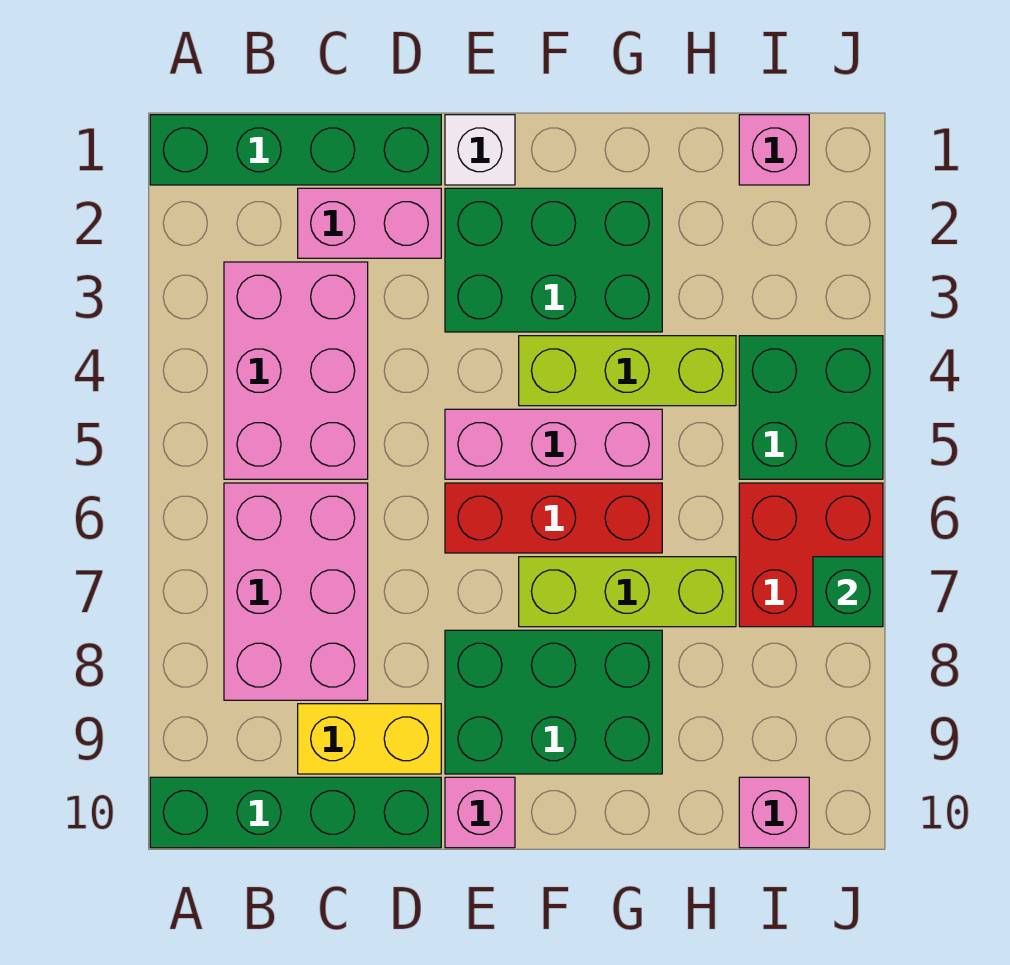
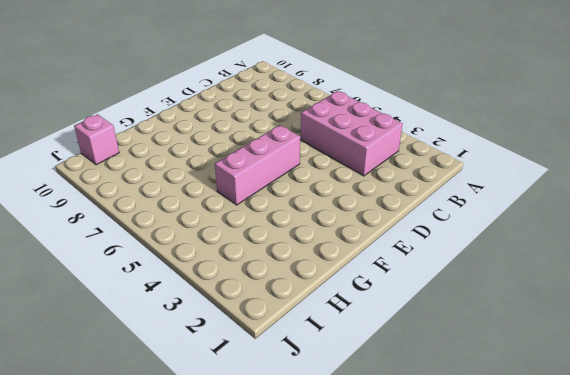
none -> green brick A1:D1 level 1
none -> green brick A10:D10 level 1
none -> pink brick B6:C8 level 1

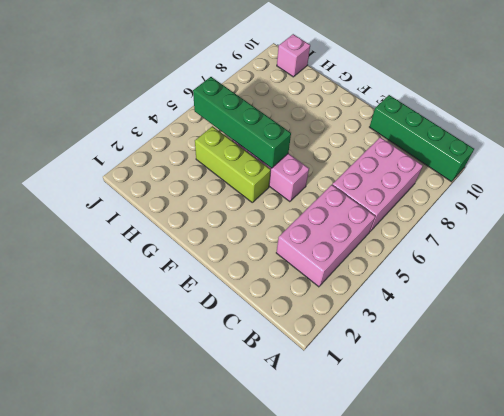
green brick F5:I5 level 2 -> green brick A1:D1 level 1
none -> pink brick C2:D2 level 1
none -> yellow brick C9:D9 level 1
none -> white brick E1 level 1

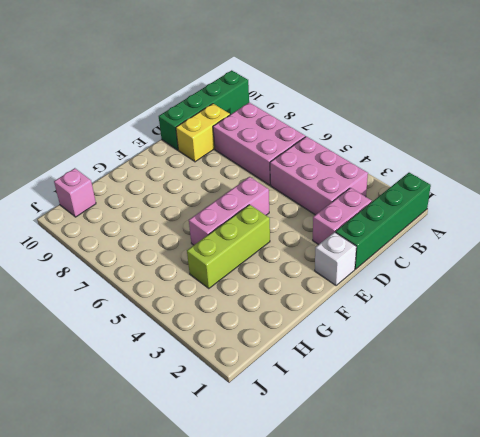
none -> green brick E2:G3 level 1
none -> red brick E6:G6 level 1
none -> green brick E8:G9 level 1

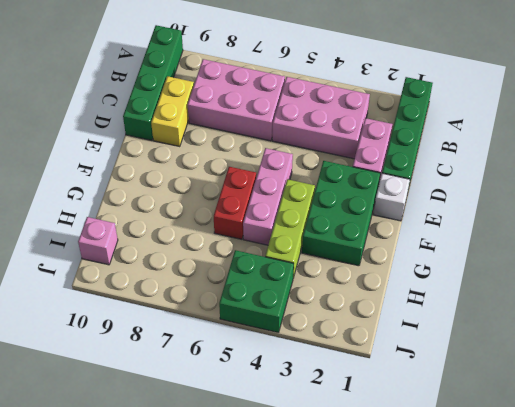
red brick F6:G6 level 1 -> red brick E6:G6 level 1
none -> green brick E8:G9 level 1
none -> pink brick E10 level 1
none -> lime brick F7:H7 level 1

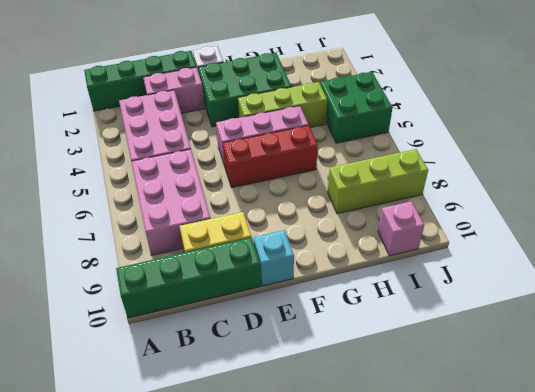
cyan brick E10 level 1 -> pink brick E10 level 1
lime brick H8:J8 level 1 -> lime brick F7:H7 level 1
none -> green brick E8:G9 level 1
none -> pink brick I1 level 1
none -> red brick I6:J7 level 1

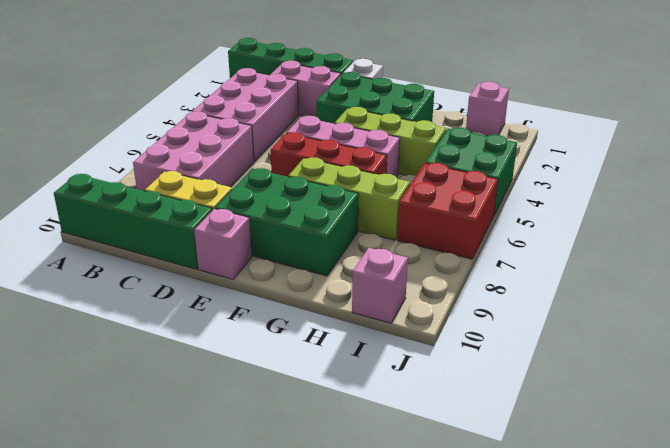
none -> green brick J7 level 2

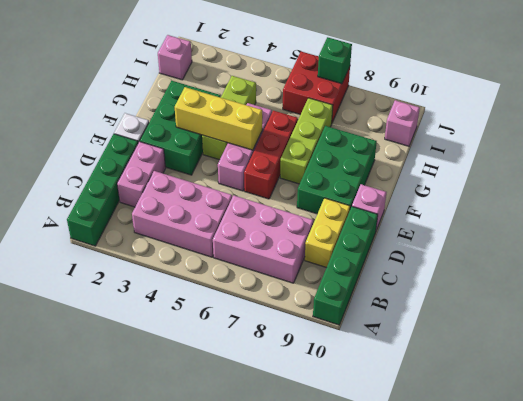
yellow brick F3:F5 level 2 -> none
none -> green brick I4:J5 level 1

